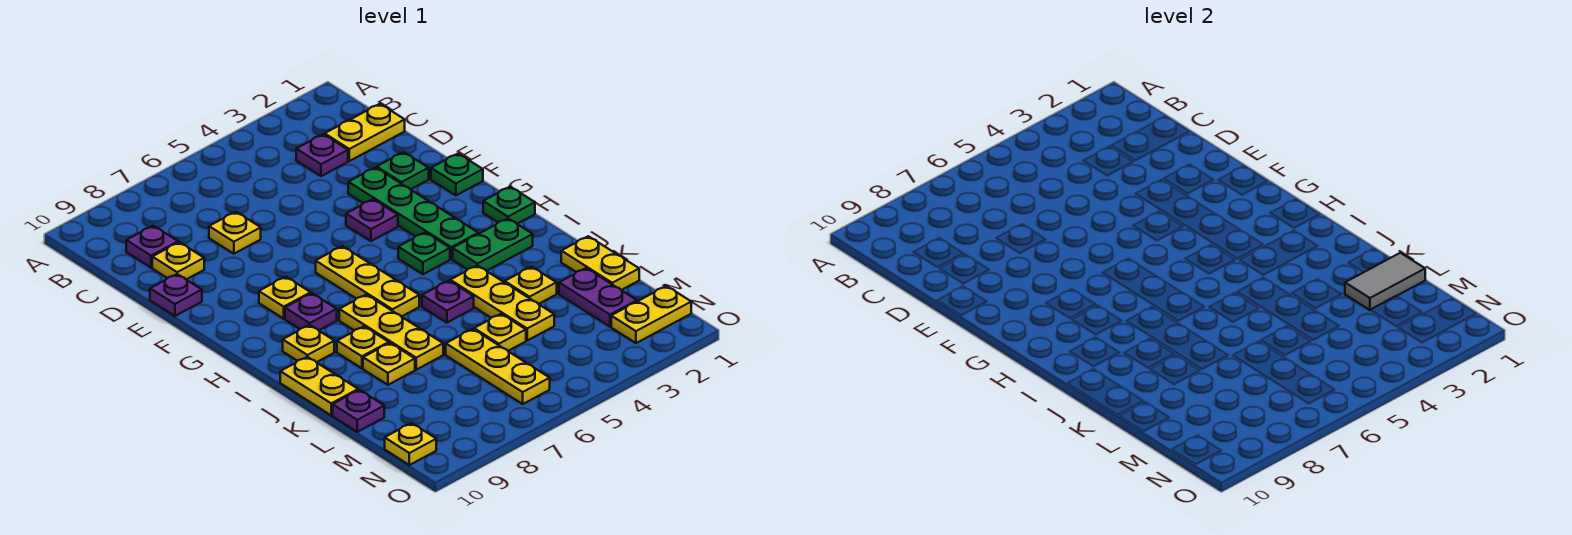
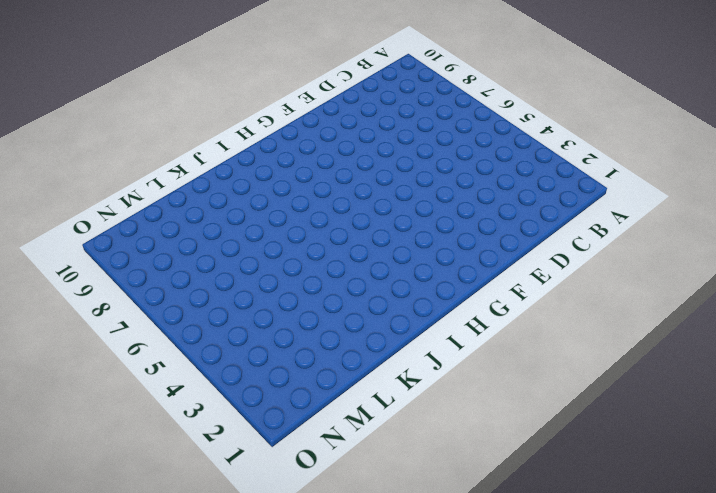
none -> yellow plate C1:C2 level 1
none -> purple plate C3 level 1
none -> purple plate C9 level 1
none -> yellow plate D7 level 1

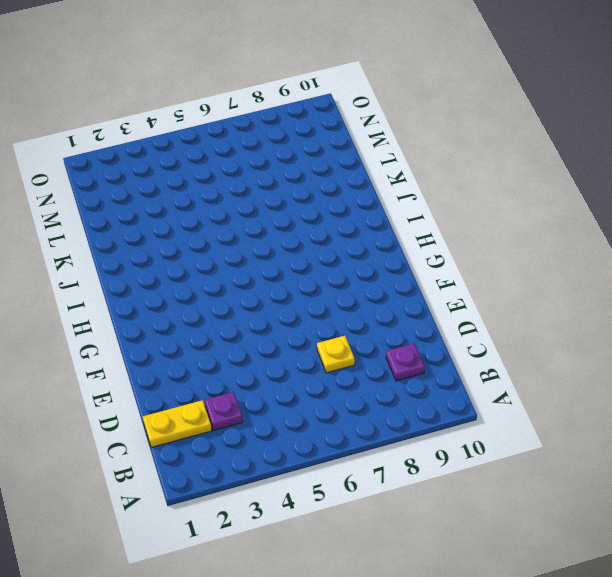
none -> yellow plate D9 level 1
none -> green plate E2 level 1
none -> green plate E3:H3 level 1
none -> purple plate E10 level 1

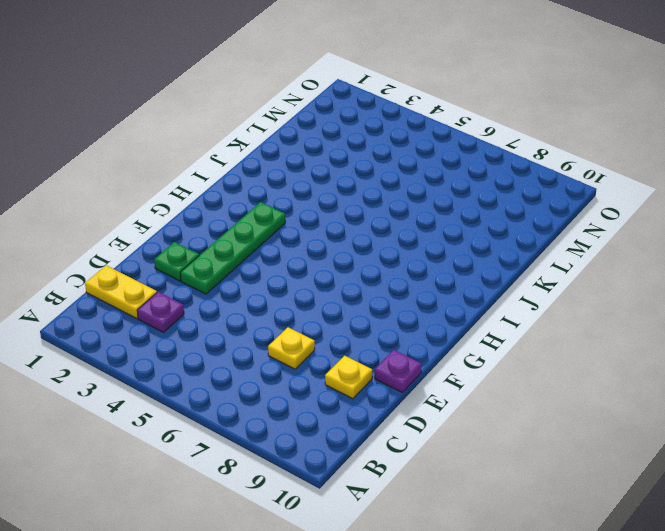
none -> purple plate C9 level 1
none -> green plate F1 level 1
none -> purple plate F4 level 1
none -> yellow plate G6:I6 level 1

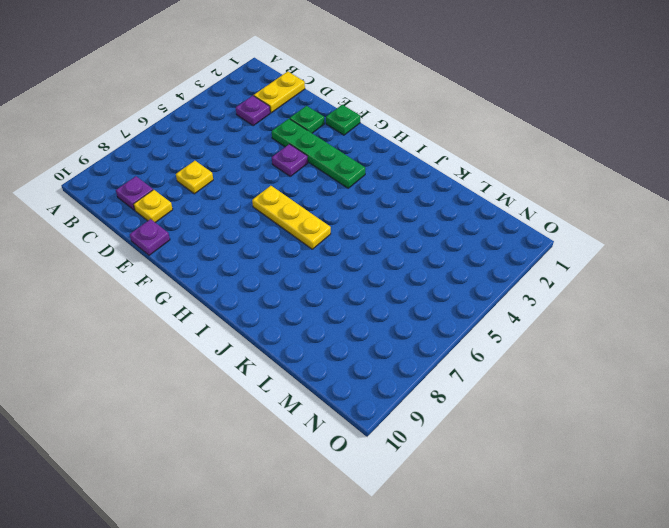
none -> yellow plate G8 level 1
none -> green plate H1 level 1
none -> green plate H4 level 1
none -> purple plate H8 level 1

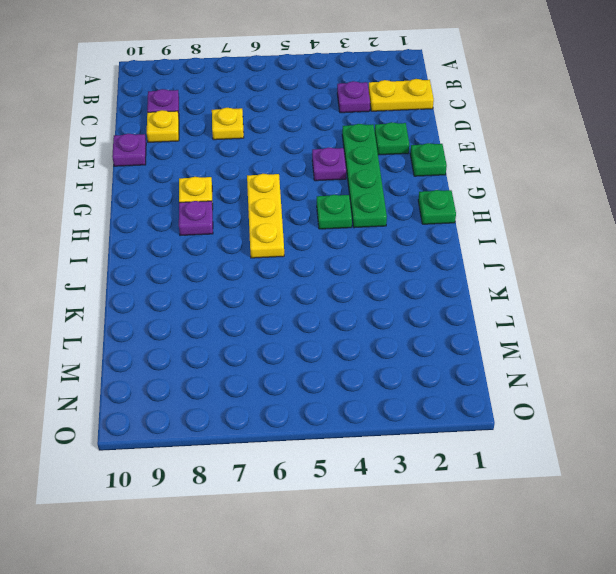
none -> green plate I2:I3 level 1
none -> yellow plate I7:K7 level 1
none -> yellow plate I9 level 1
none -> yellow plate J4:L4 level 1

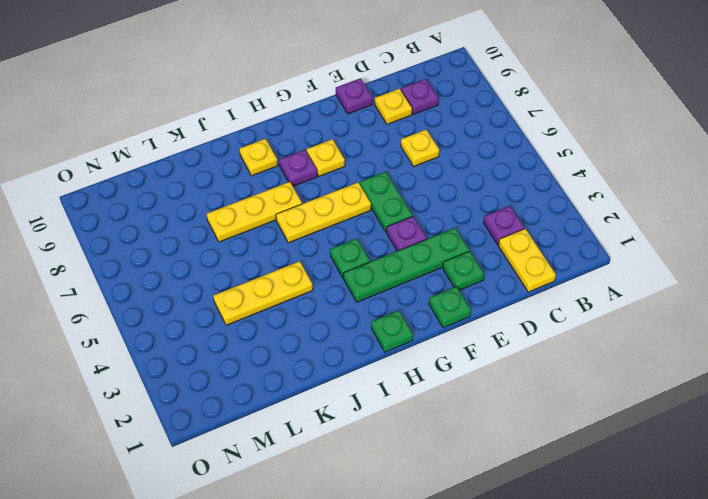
green plate F5:F6 level 1 -> green plate I2:I3 level 1
none -> purple plate J5 level 1
none -> yellow plate J8 level 1
none -> yellow plate J10:K10 level 1
none -> yellow plate K1:L1 level 1

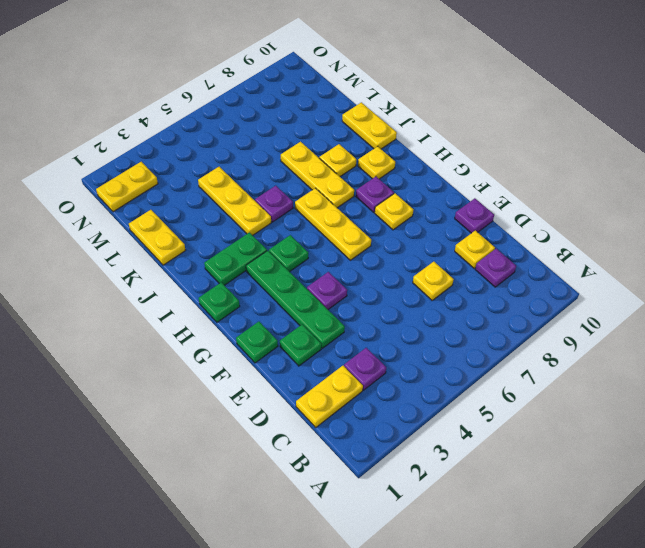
none -> yellow plate K3 level 1
none -> yellow plate K8 level 1
none -> purple plate L2:M2 level 1
none -> yellow plate L5 level 1

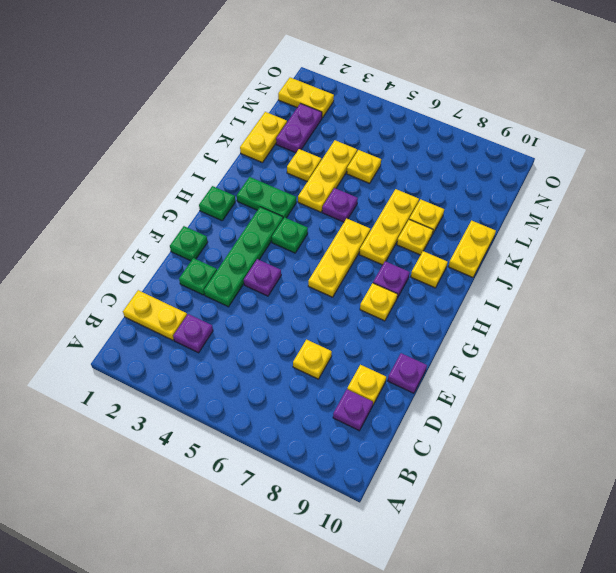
none -> yellow plate L6:N6 level 1
none -> purple plate L10 level 1
none -> yellow plate N10 level 1
none -> grey tile L1:L2 level 2

